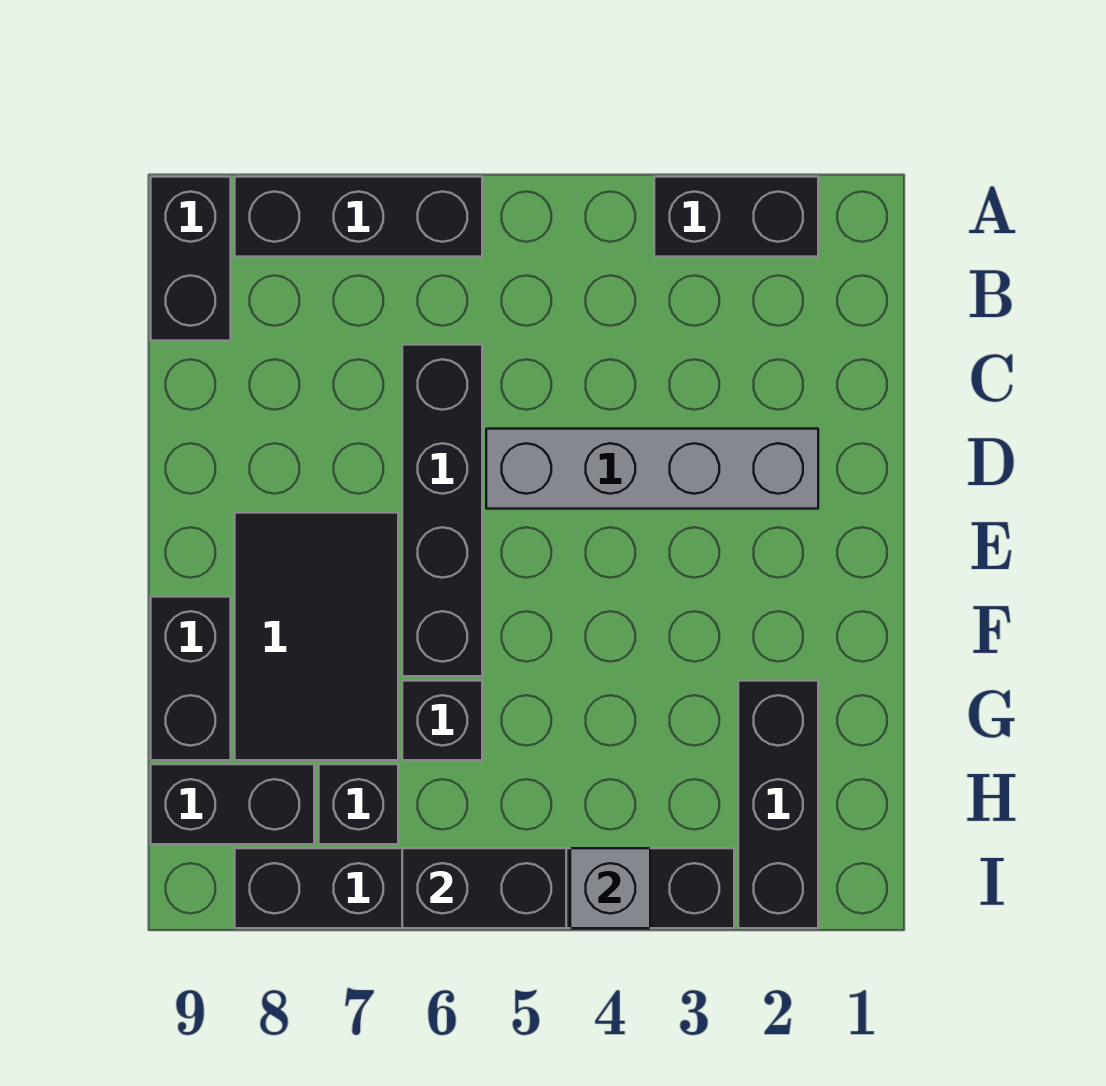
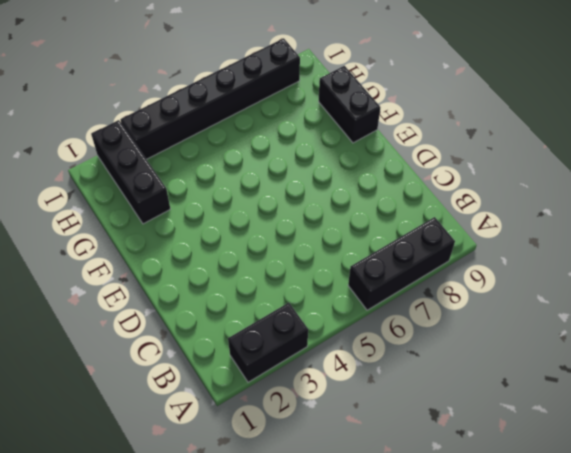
none -> black brick A9:B9 level 1
none -> black brick C6:F6 level 1
none -> grey brick D2:D5 level 1

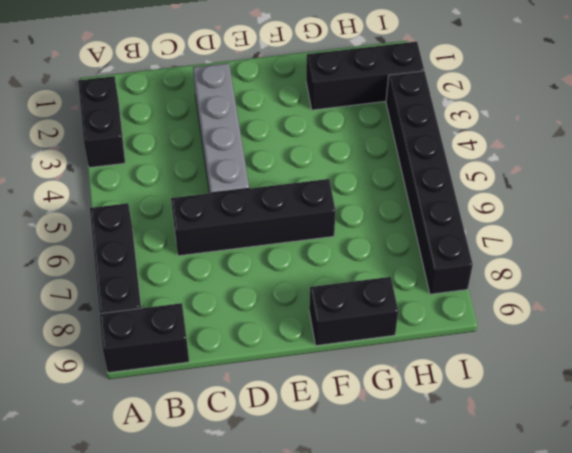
none -> black tile E7:G8 level 1
none -> black brick G6 level 1
none -> black brick H7 level 1

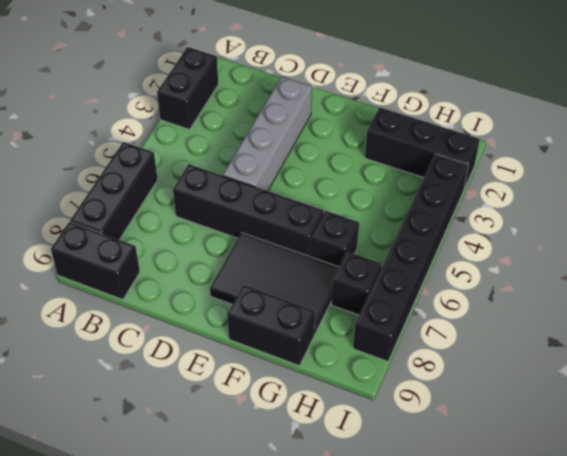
none -> black brick H8:H9 level 1
none -> grey brick I4 level 2
none -> black brick I5:I6 level 2

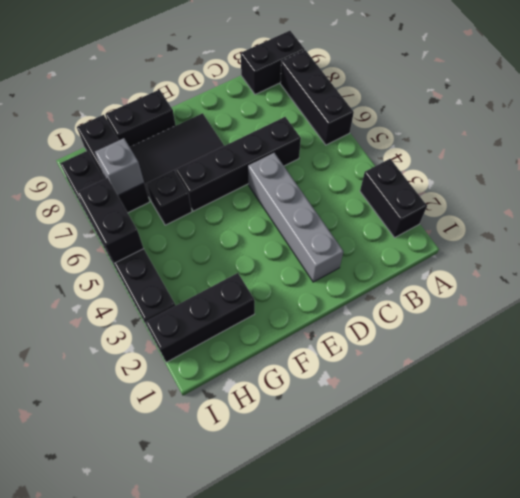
grey brick H7 level 2 -> grey brick I4 level 2

